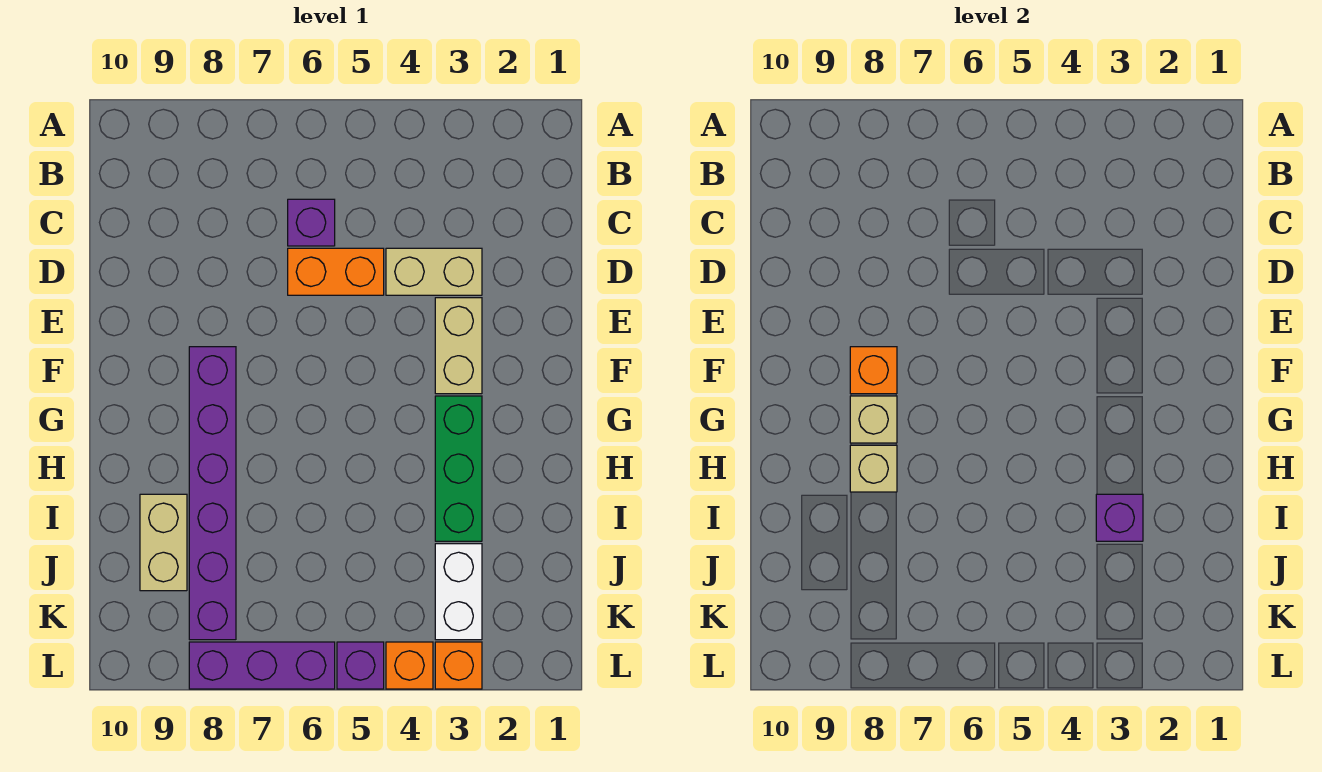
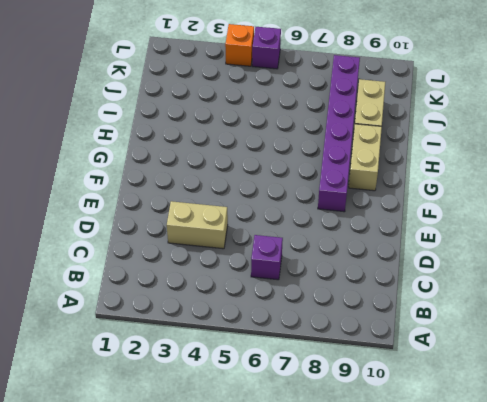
tan brick G9:H9 level 1 -> tan brick E3:F3 level 1
none -> orange brick D5:D6 level 1
none -> green brick G3:I3 level 1
none -> white brick J3:K3 level 1

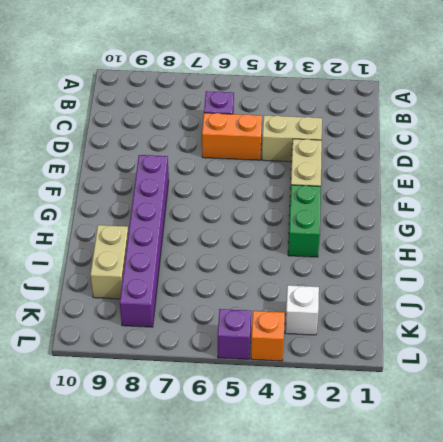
green brick G3:H3 level 1 -> green brick G3:I3 level 1
white brick K3 level 1 -> white brick J3:K3 level 1
none -> orange brick L3 level 1
none -> purple brick L6:L8 level 1
none -> orange brick F8 level 2

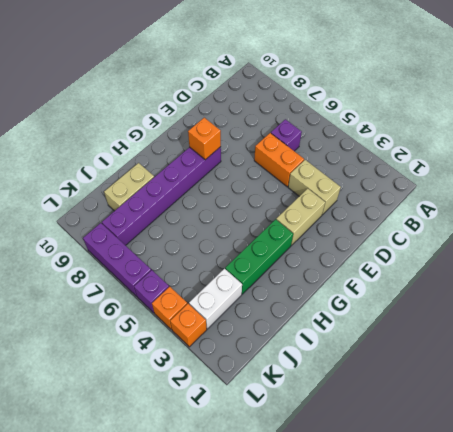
none -> tan brick G8 level 2
none -> tan brick H8 level 2
none -> purple brick I3 level 2

